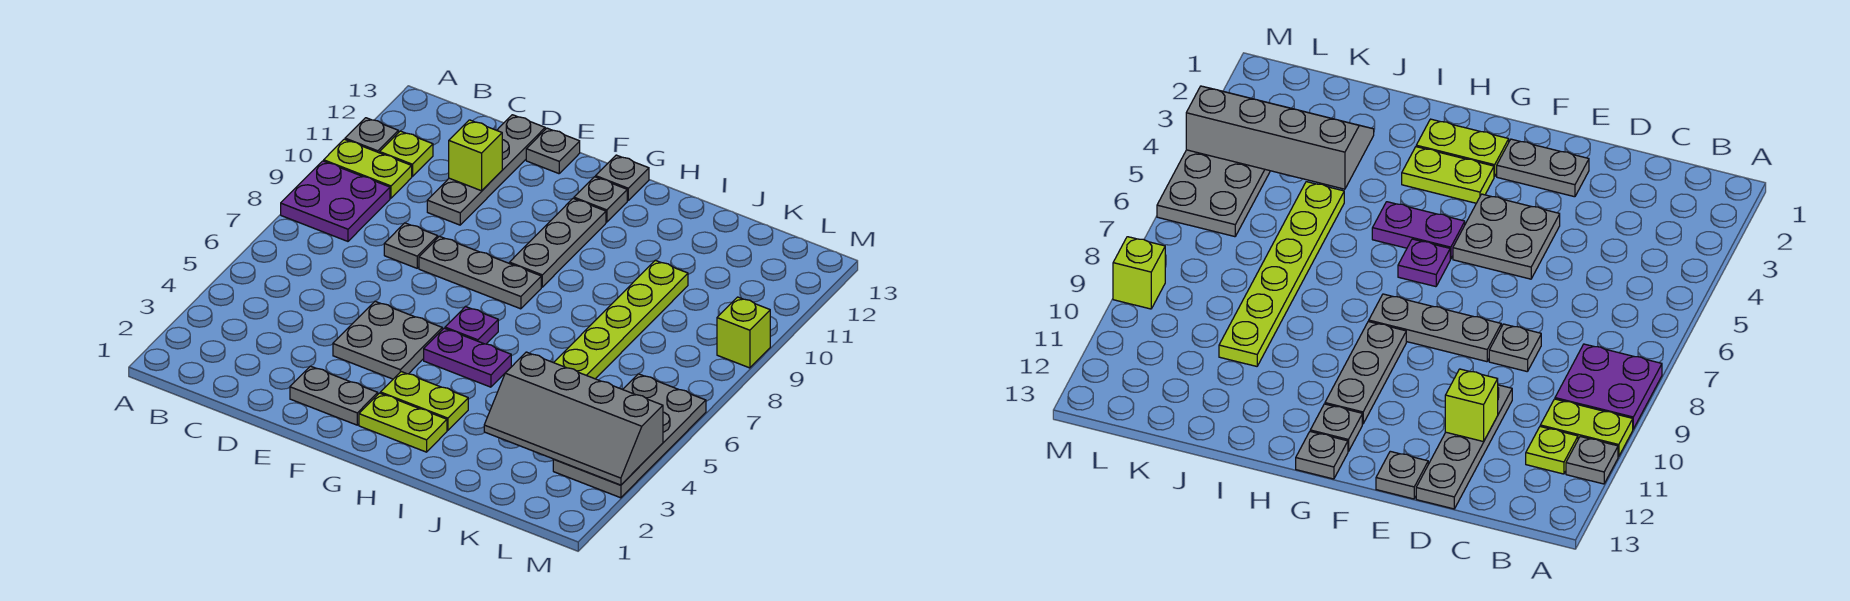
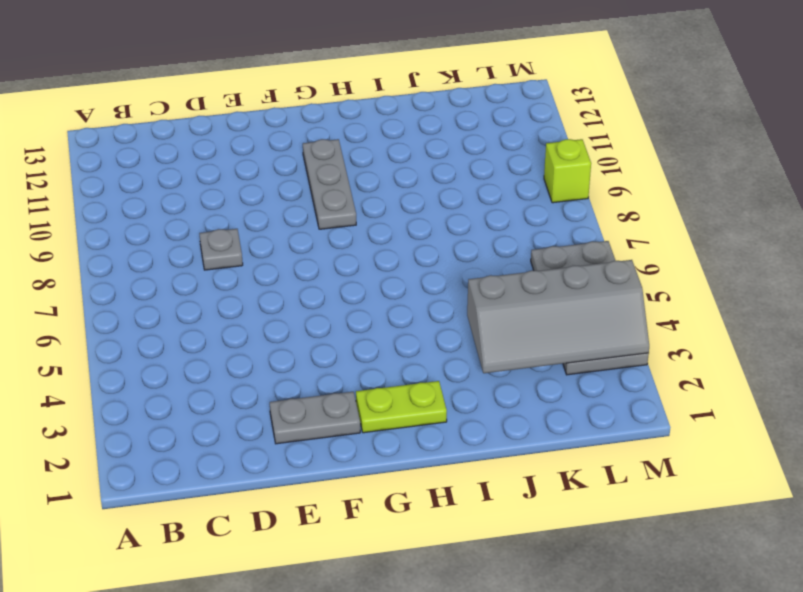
none -> purple plate A8:B9 level 1
none -> lime plate A10:B10 level 1
none -> grey plate A11 level 1

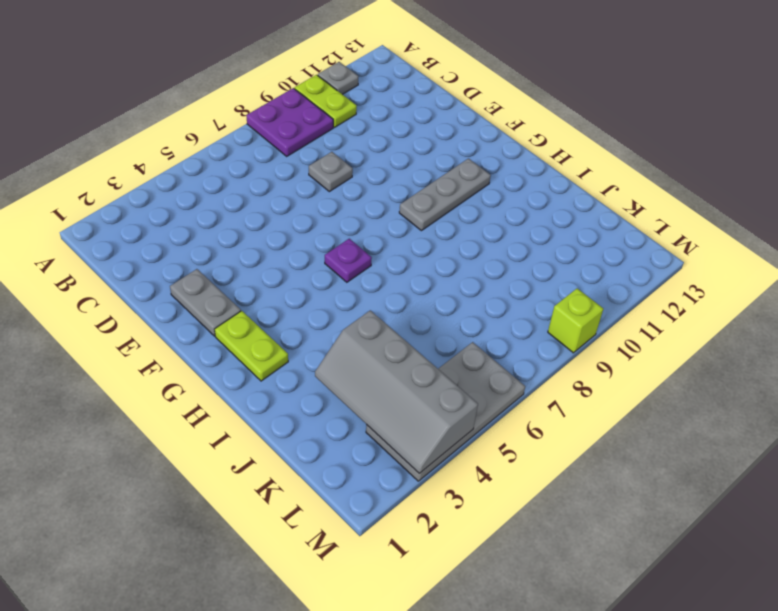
none -> lime plate B11 level 1
none -> grey plate D10:D13 level 1
none -> grey plate E4:F5 level 1

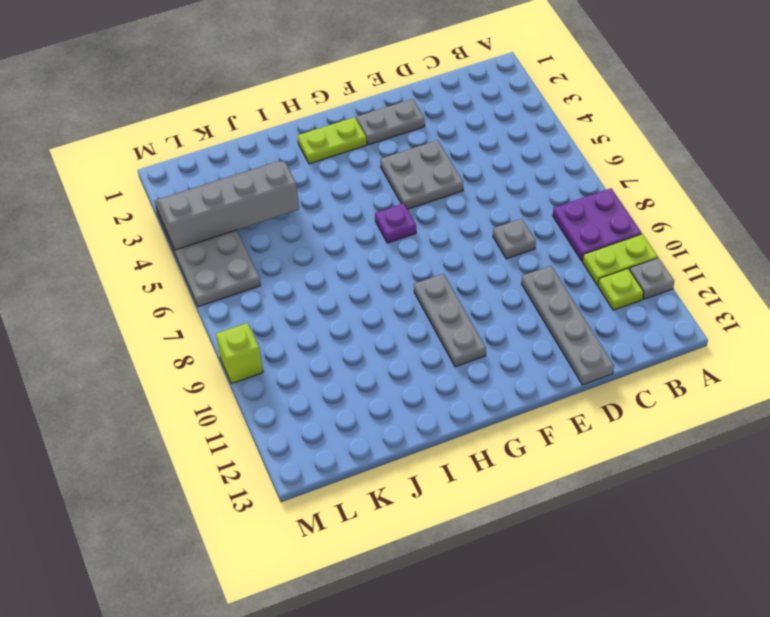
none -> grey plate E8:G8 level 1
none -> grey plate E13 level 1
none -> lime plate G3:H3 level 1

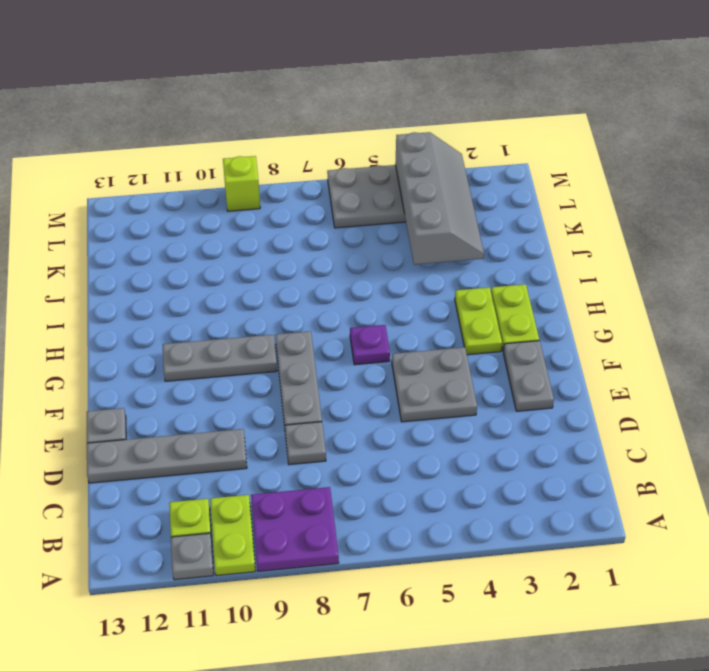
none -> purple plate G5:H5 level 1
none -> grey plate G12 level 1
none -> grey plate G13 level 1

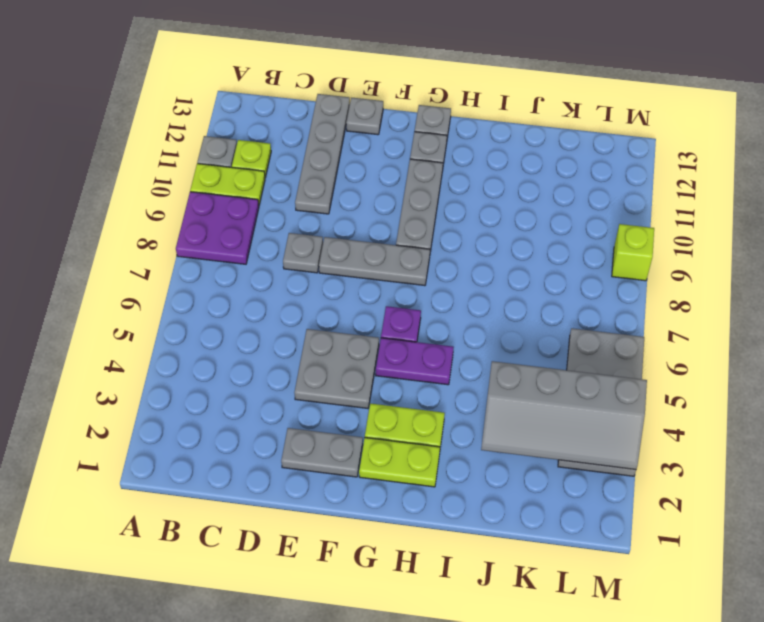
none -> lime plate J5:J10 level 1
none -> lime brick D11 level 2

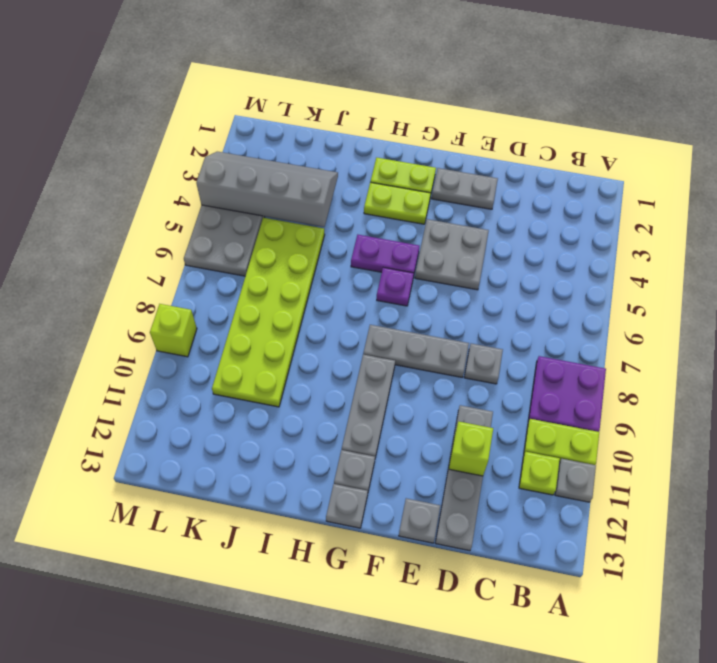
lime plate J5:K10 level 1 -> lime plate J5:J10 level 1

